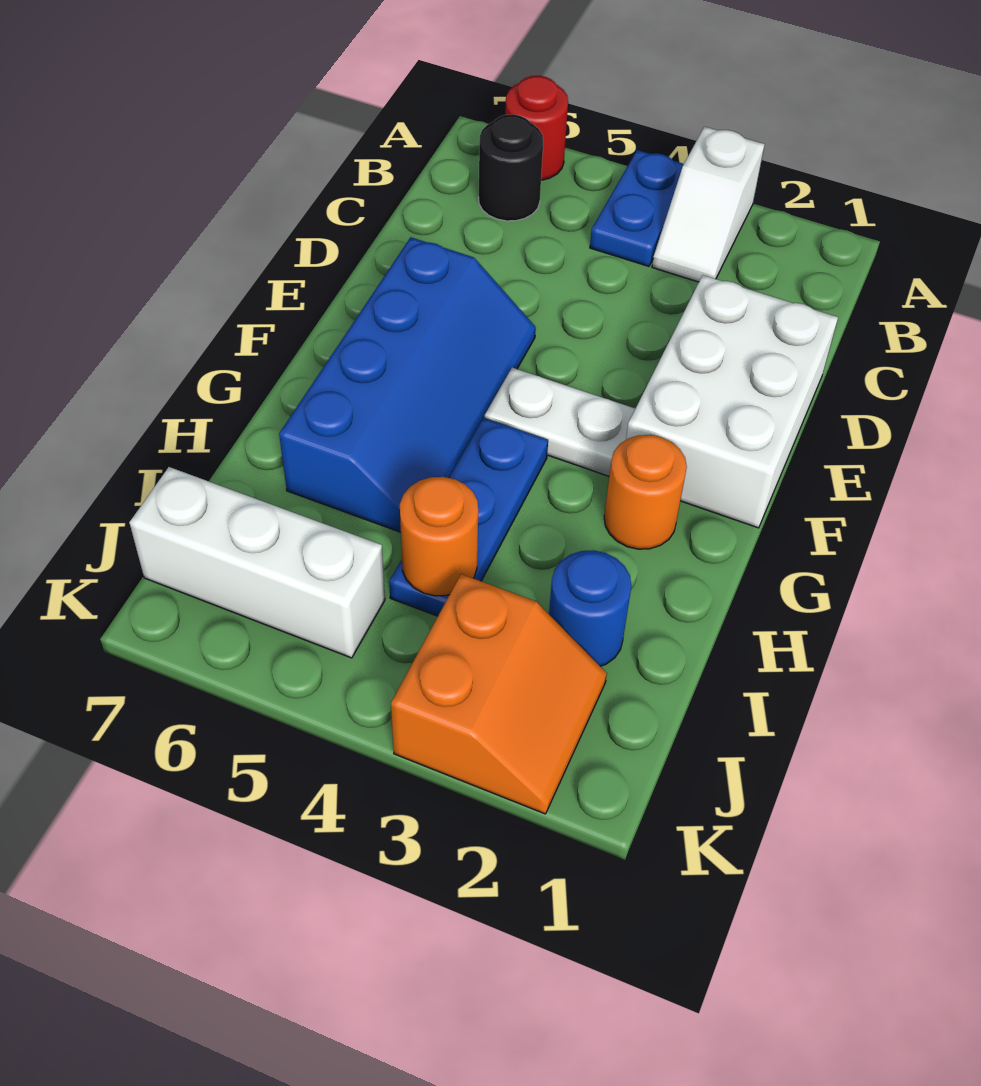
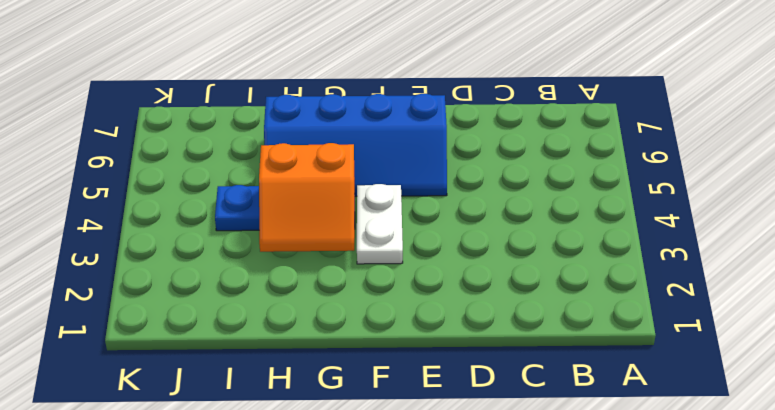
orange slope G3:H4 level 2 top 4 -> orange slope J2:K3 level 1 top 3
none -> white slope A3:B3 level 1 top A
none -> blue plate A4:B4 level 1
none -> red round brick A6 level 1

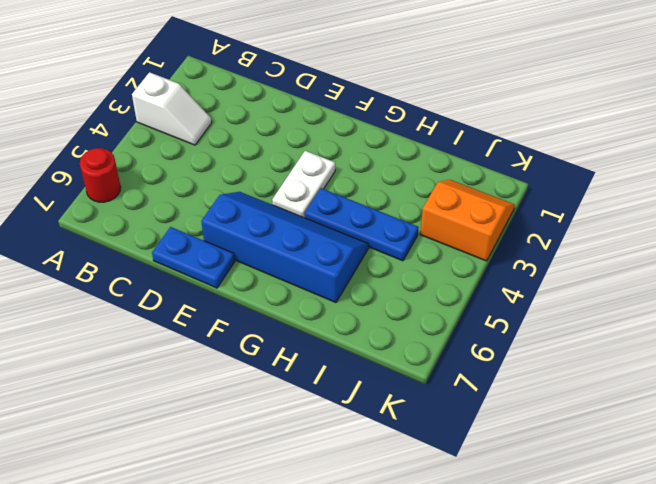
blue plate D7:E7 level 1 -> blue plate A4:B4 level 1
none -> black round brick B6 level 1
none -> white brick D1:F2 level 1
none -> orange round brick G2 level 1

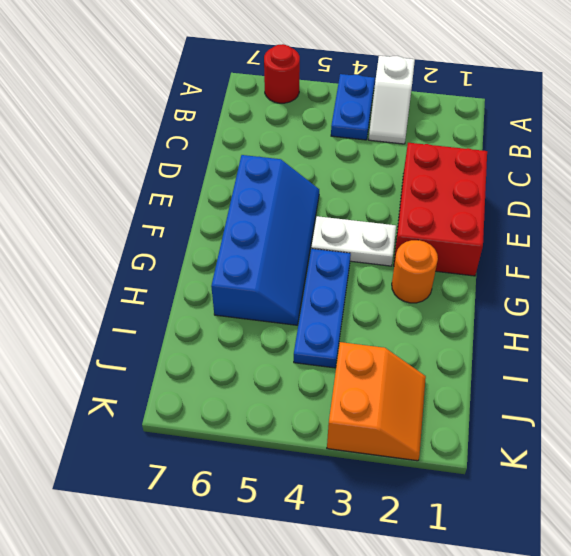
red brick D1:F2 level 1 -> white brick D1:F2 level 1
none -> black round brick B6 level 1
none -> blue round brick I2 level 1
none -> white brick J5:J7 level 1

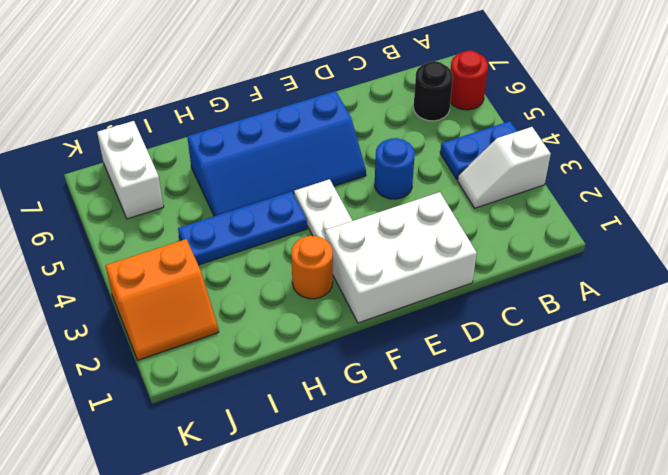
blue round brick D4 level 1 -> blue round brick I2 level 1
white brick J6:J7 level 1 -> white brick J5:J7 level 1
none -> orange round brick I4 level 2

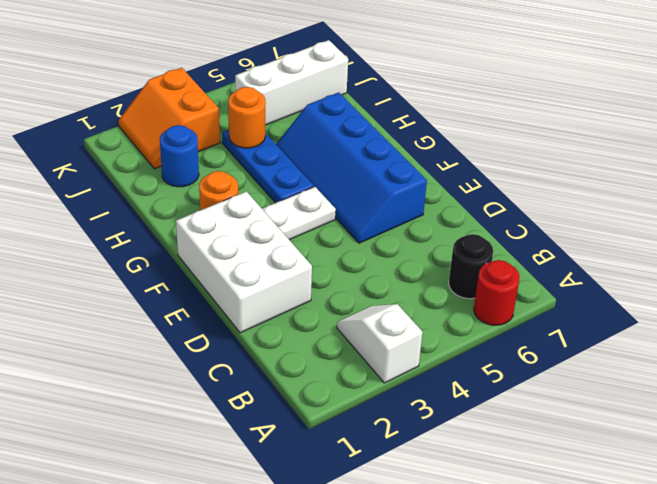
none -> blue plate A4:B4 level 1

